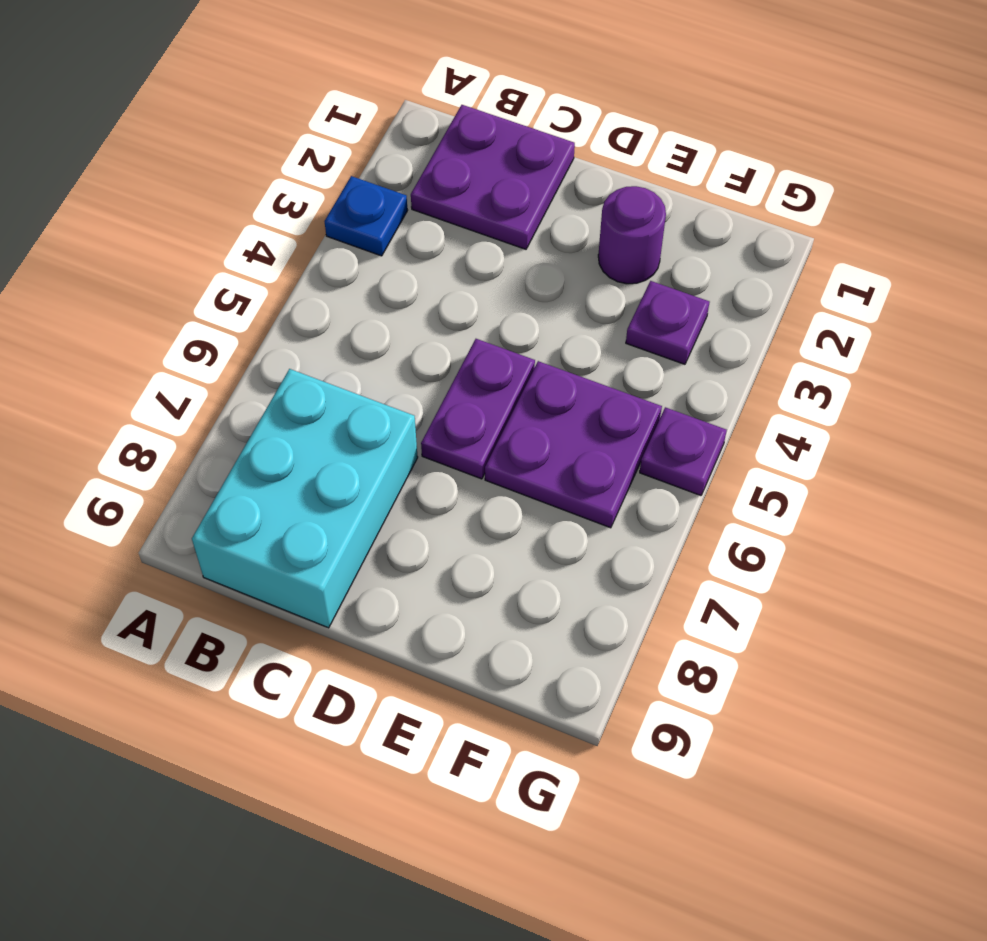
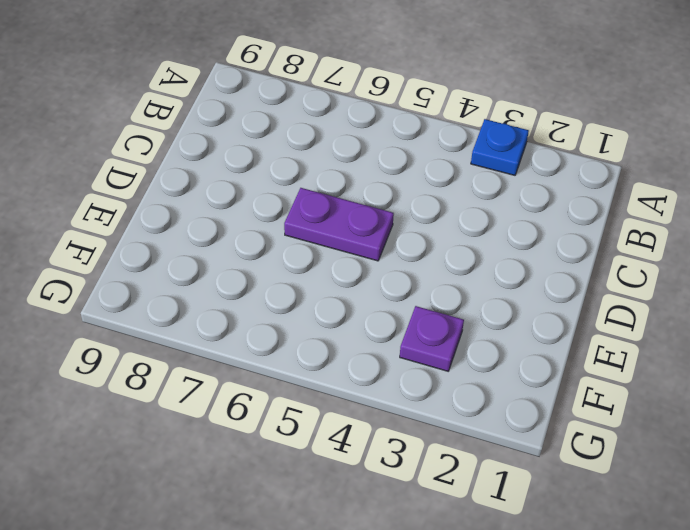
none -> purple plate B1:C2 level 1
none -> cyan brick B7:C9 level 1

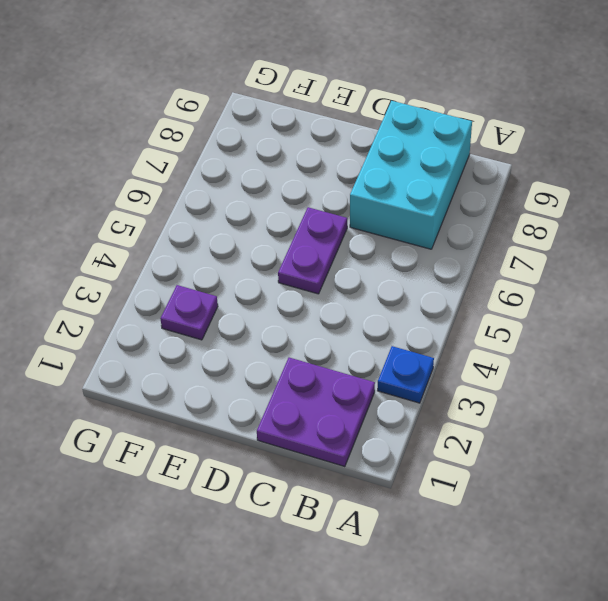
none -> purple round brick E2 level 1
none -> purple plate E5:F6 level 1

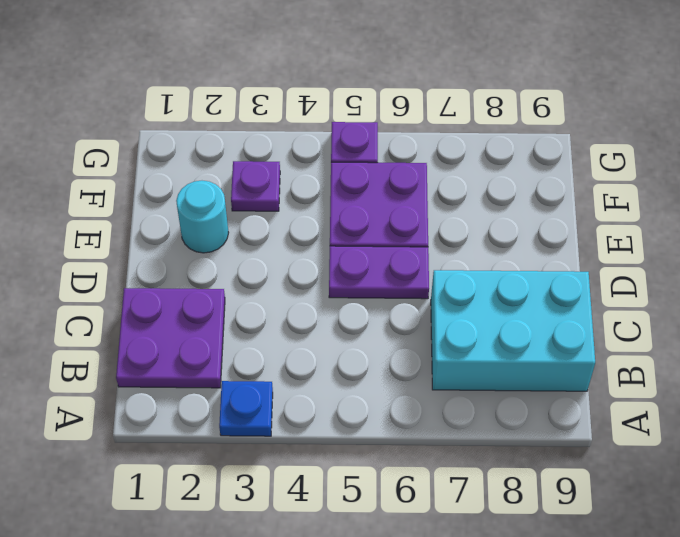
cyan round brick E2 level 1 -> purple round brick E2 level 1

